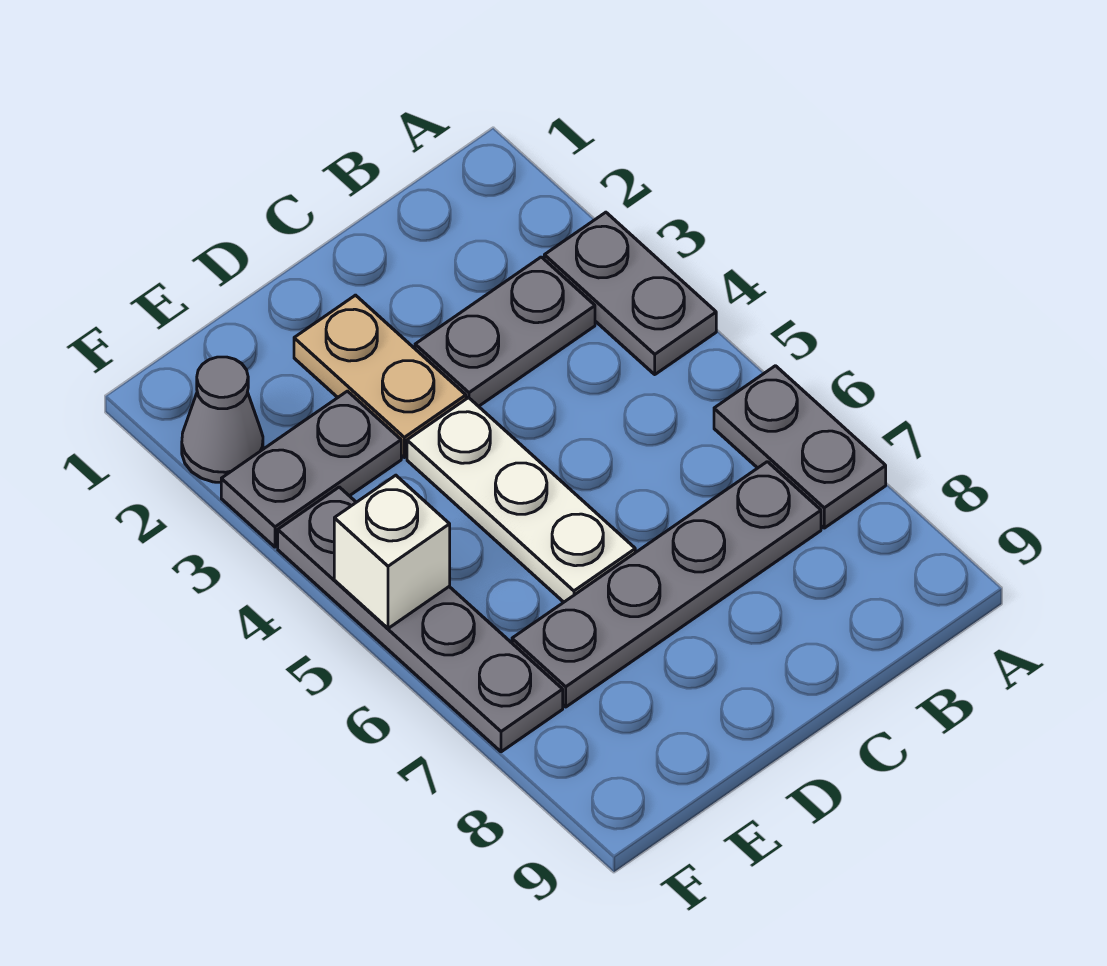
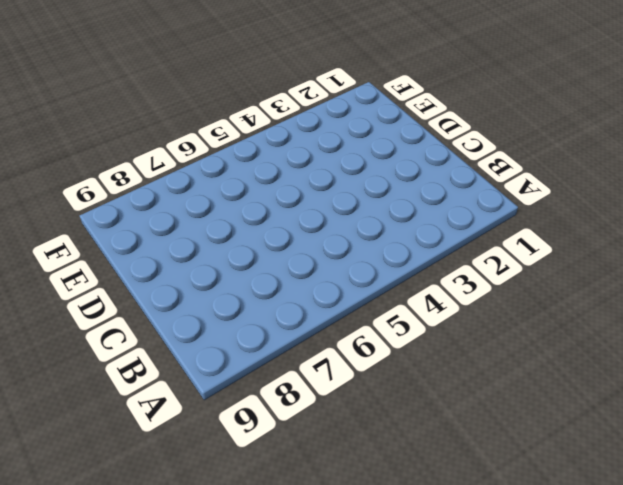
none -> grey plate A3:A4 level 1
none -> grey plate A6:A7 level 1

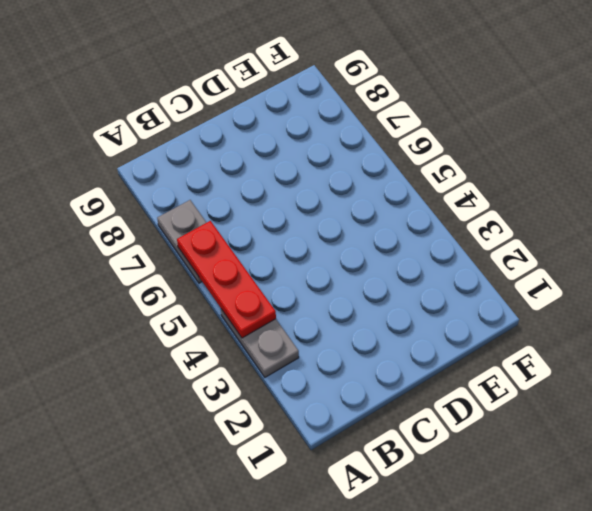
red plate A4:A6 level 2 -> none
none -> grey plate B3:C3 level 1
none -> grey plate B7:E7 level 1

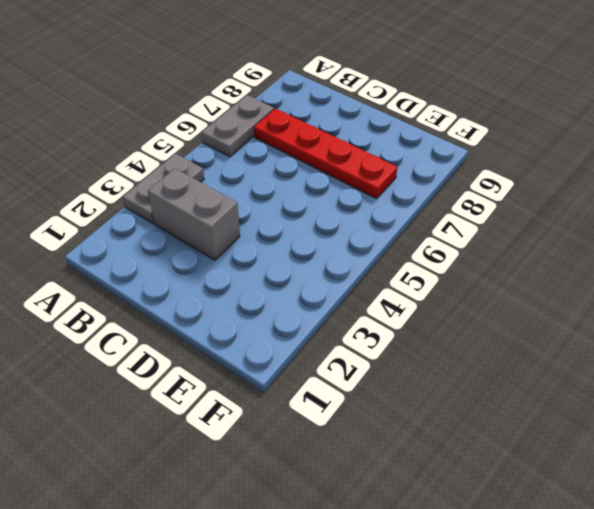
grey brick B3:C3 level 1 -> grey plate B3:C3 level 1
red plate B7:E7 level 1 -> grey plate B7:E7 level 1
none -> tan plate D2:D3 level 1
none -> white plate D4:D6 level 1

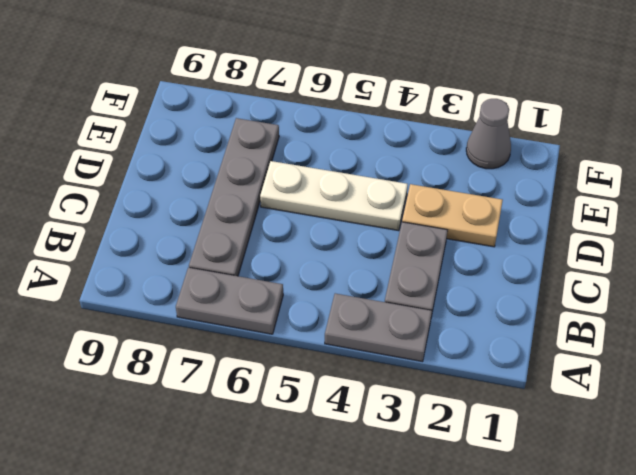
none -> grey plate E3:F3 level 1
none -> grey plate F4:F7 level 1

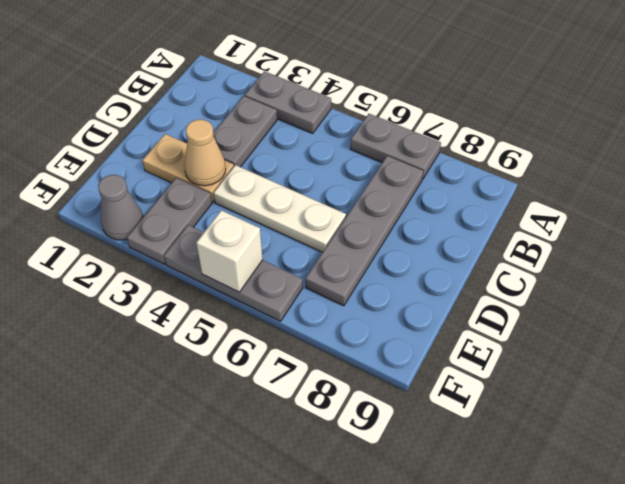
tan cone D3 level 2 -> none
grey plate F4:F6 level 1 -> grey plate F4:F7 level 1

